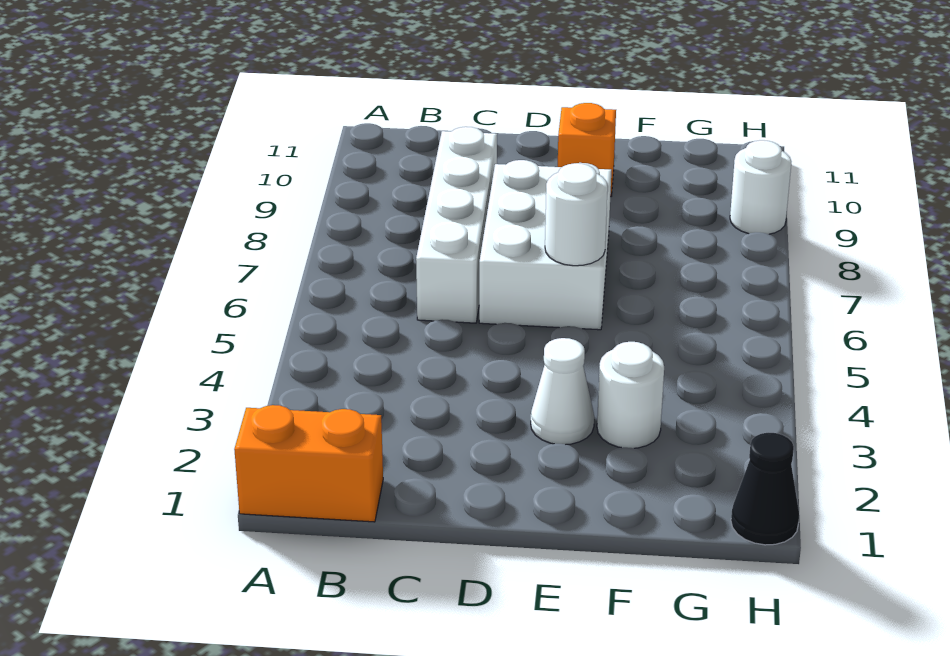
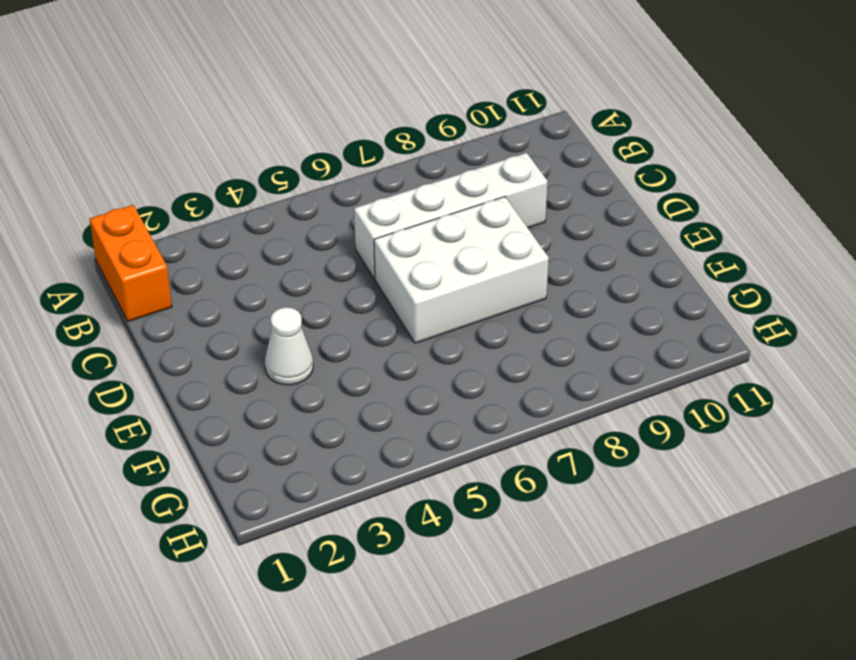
none -> orange brick E10 level 1
none -> white round brick F3 level 1

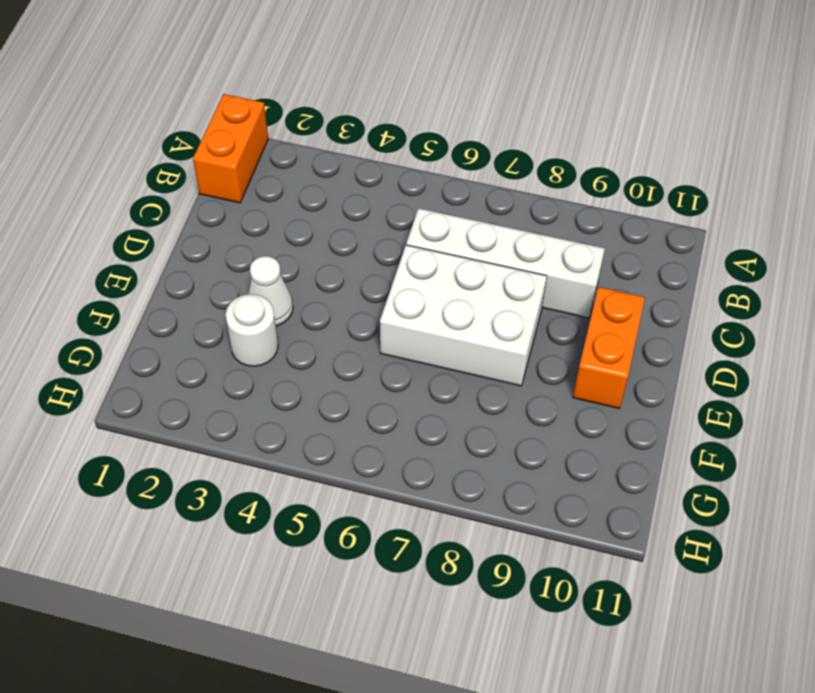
orange brick D10:E10 level 1 -> orange brick E10 level 1
none -> black cone H1 level 1
none -> white round brick H9 level 1

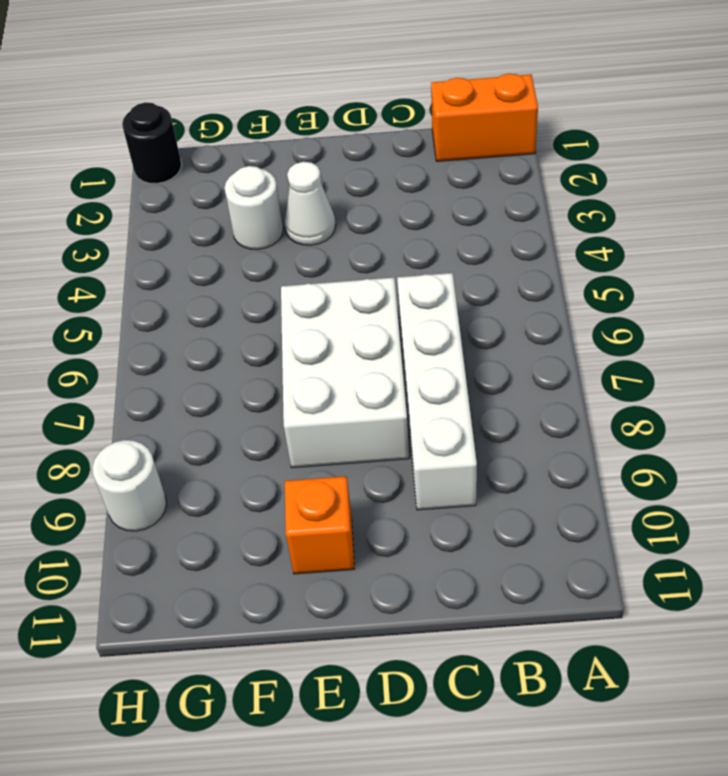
black round brick H1 level 1 -> black cone H1 level 1
none -> white round brick E6 level 2

